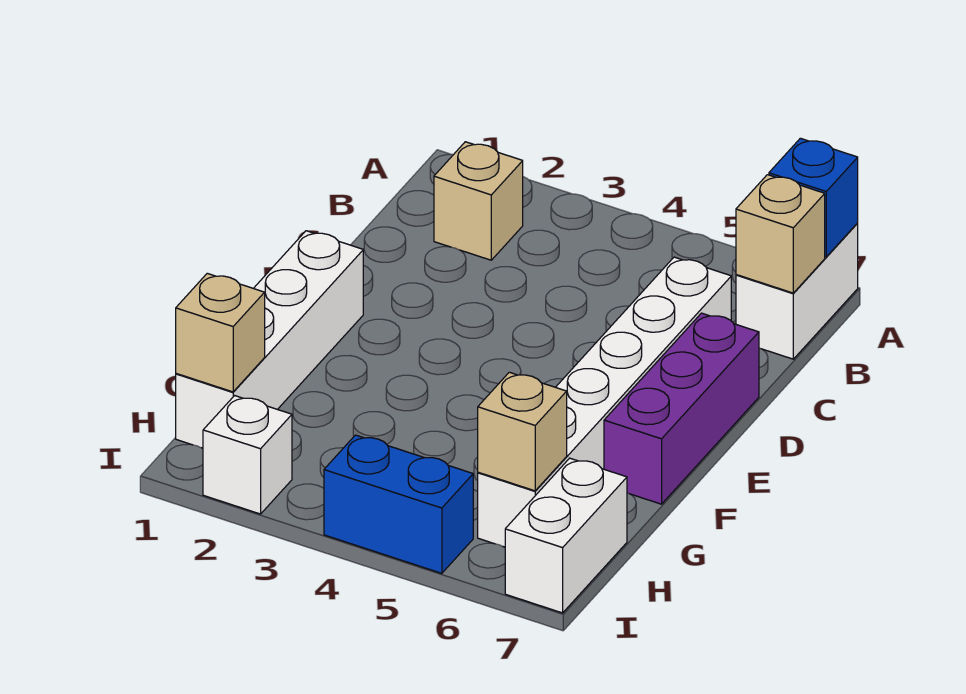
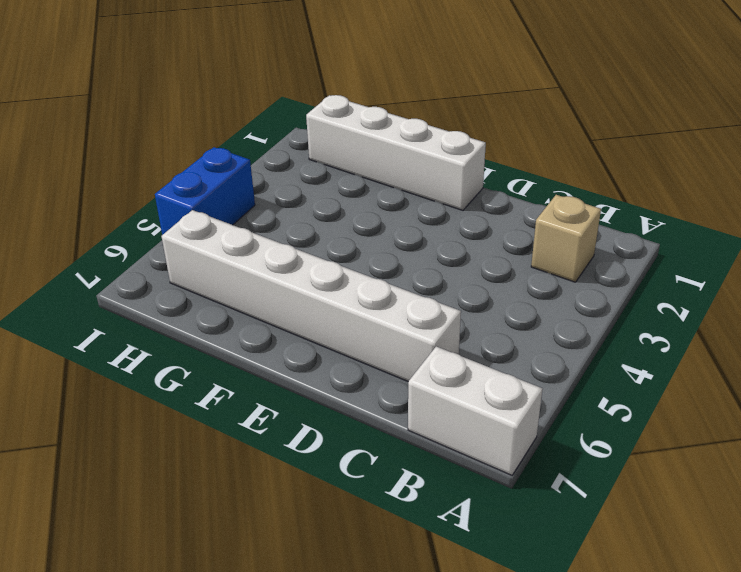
none -> purple brick D7:F7 level 1
none -> white brick H7:I7 level 1
none -> white brick I2 level 1

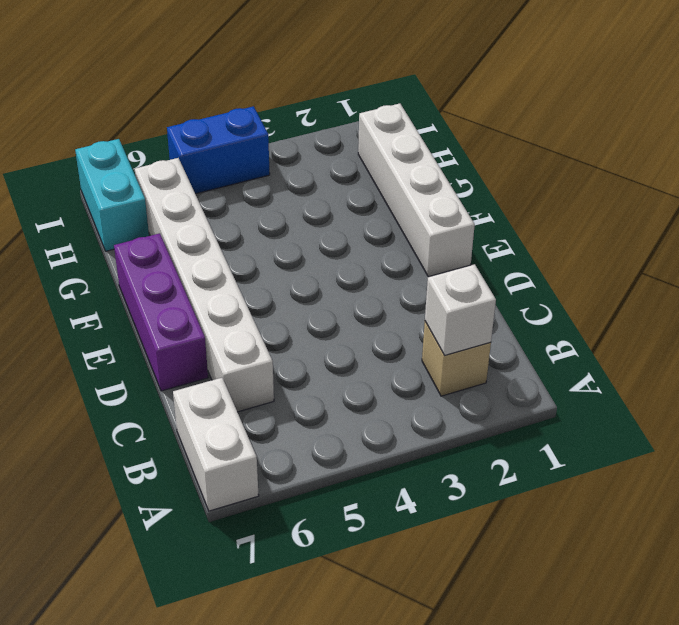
white brick B2 level 2 -> white brick I2 level 1
cyan brick H7:I7 level 1 -> white brick H7:I7 level 1
none -> blue brick A7 level 2
none -> tan brick B7 level 2
none -> tan brick H1 level 2

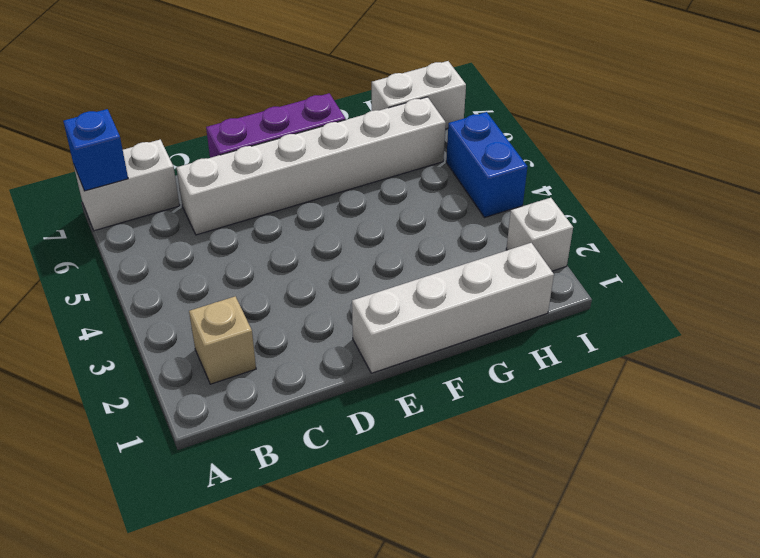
none -> tan brick B7 level 2
none -> tan brick H1 level 2
none -> tan brick H6 level 2

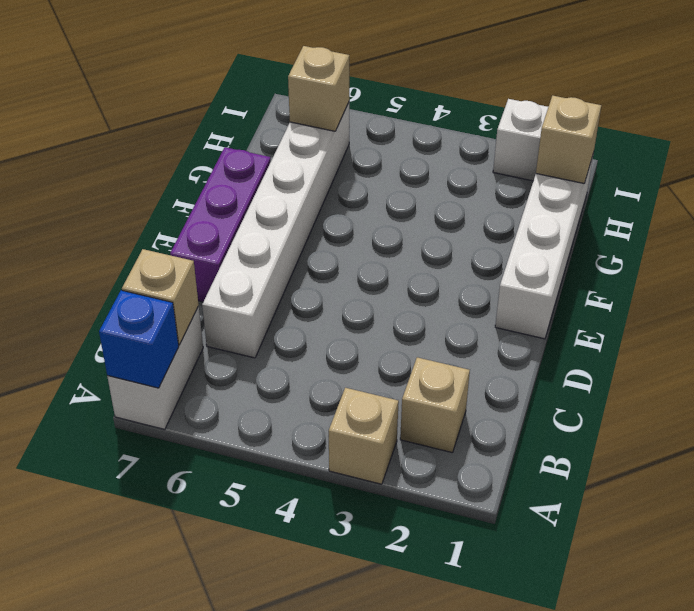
tan brick A3 level 1 -> none
none -> white brick H7:I7 level 1
none -> blue brick I4:I5 level 1

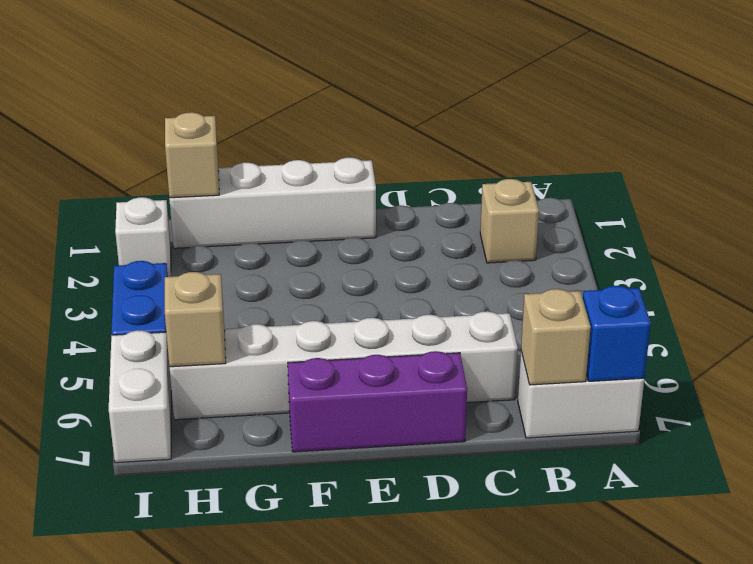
white brick I6:I7 level 1 -> white brick H7:I7 level 1

